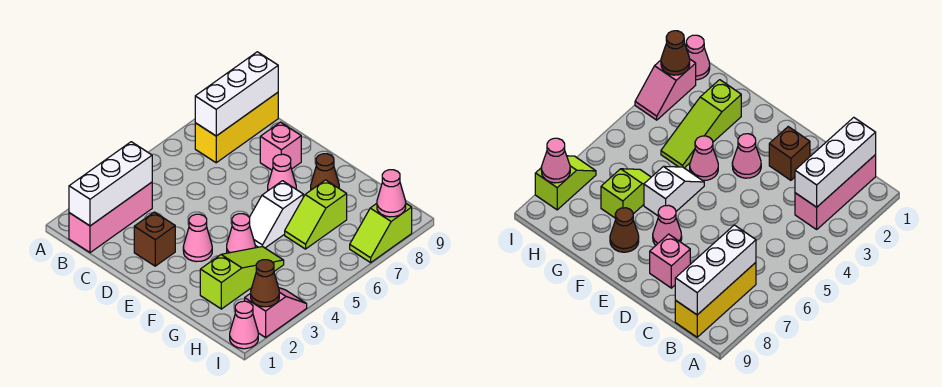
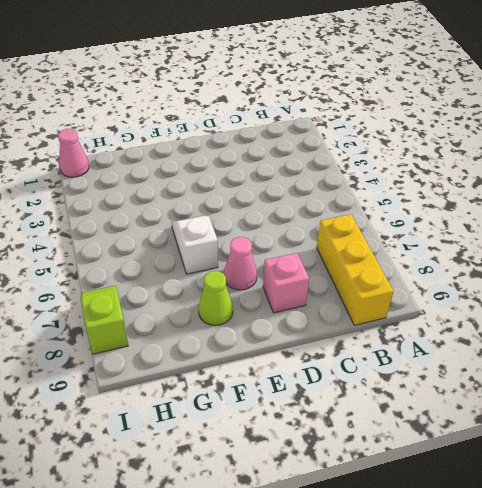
lime cone F8 level 1 -> brown cone F8 level 1
none -> pink brick B1:B3 level 1
none -> brown brick D2 level 1
none -> pink cone E3 level 1

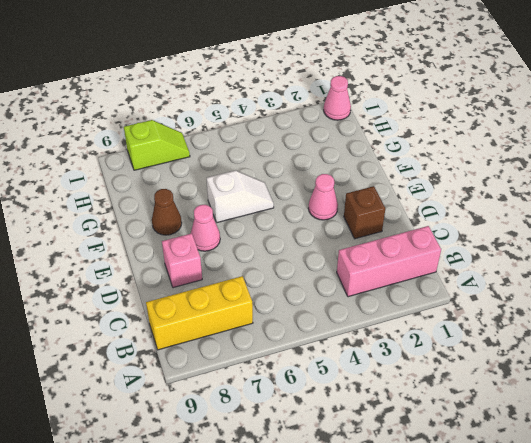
none -> pink cone F4 level 1
none -> lime slope G2:G4 level 1 top 2
none -> lime slope G6:G7 level 1 top 7

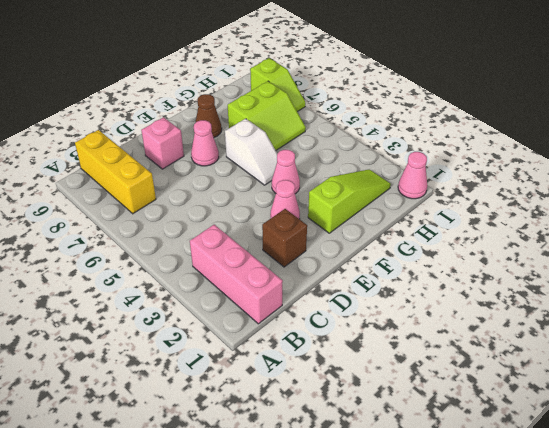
lime slope F2:H2 level 1 top F -> lime slope G2:G4 level 1 top 2
lime slope G6:H7 level 1 top 7 -> lime slope G6:G7 level 1 top 7
none -> pink slope I2:I3 level 1 top 2
none -> white brick B1:B3 level 2
none -> white brick B7:B9 level 2

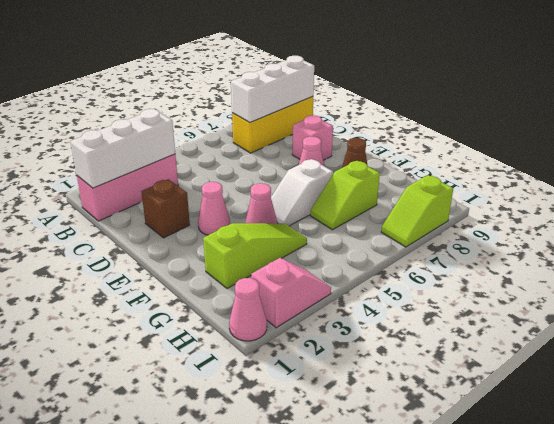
none -> brown cone I2 level 2
none -> pink cone I8 level 2

